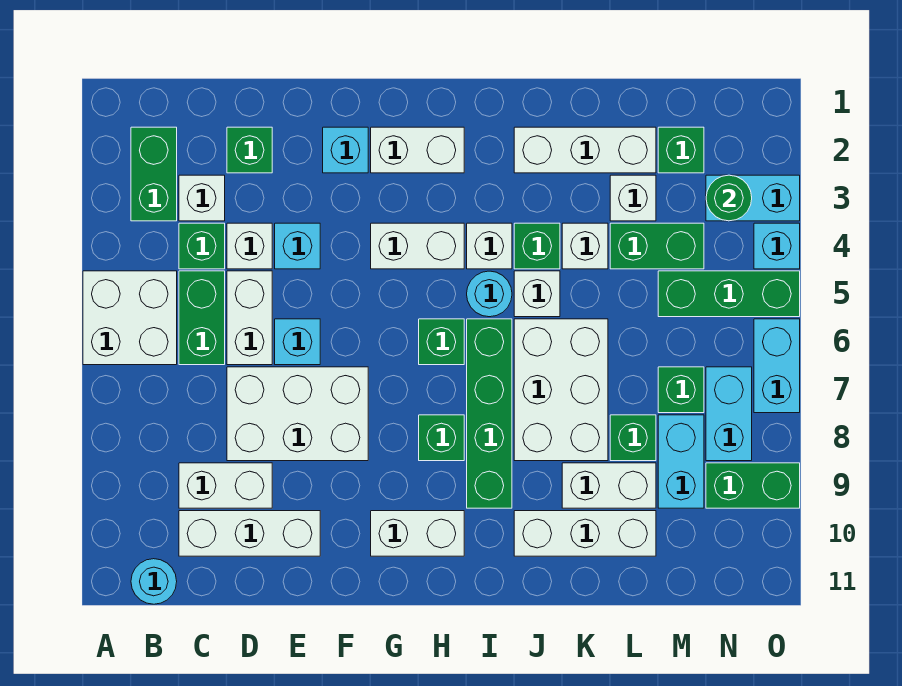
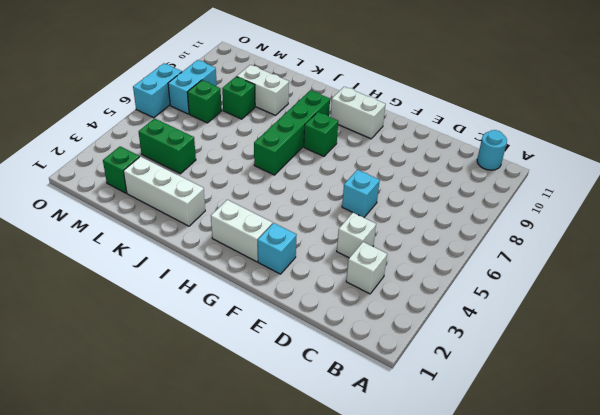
none -> white brick A5:B6 level 1
none -> green brick B2:B3 level 1
none -> green brick C4 level 1
none -> green brick C5:C6 level 1

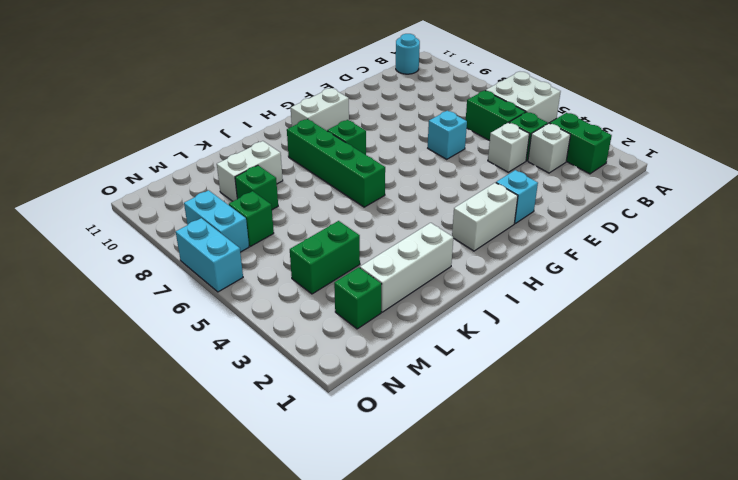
none -> white brick C9:D9 level 1
none -> white brick C10:E10 level 1
none -> green brick D2 level 1
none -> white brick D5:D6 level 1

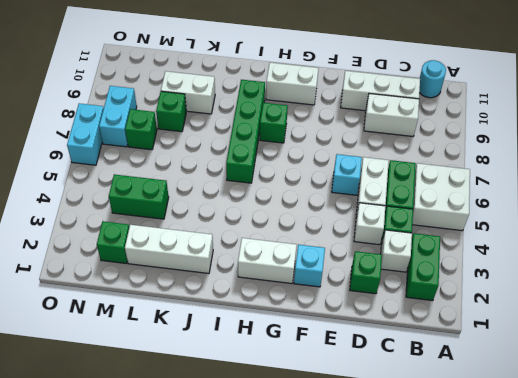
none -> white brick D7:F8 level 1
none -> cyan brick E4 level 1
none -> white brick G4:H4 level 1
none -> green brick H6 level 1

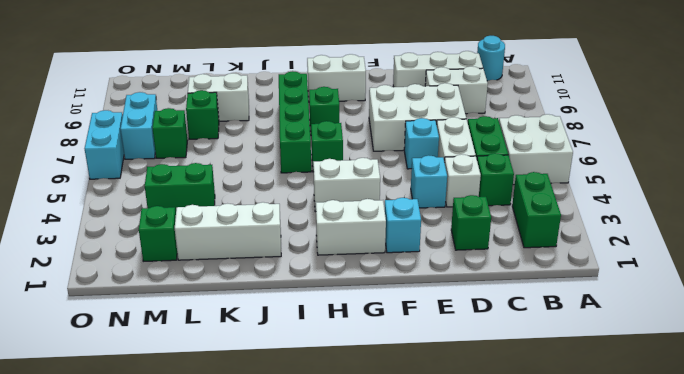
none -> white brick C3 level 1
none -> white brick I4 level 1
none -> cyan round brick I5 level 1
none -> green brick J4 level 1

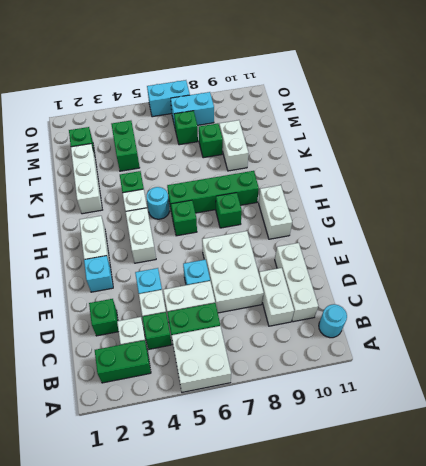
none -> white brick J5 level 1
none -> white brick J6:K8 level 1
none -> white brick J10:L10 level 1
none -> white brick K4 level 1

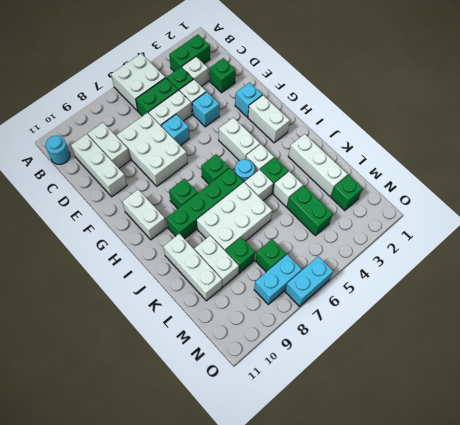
none -> white brick L3 level 1
none -> green brick M5:O5 level 1
none -> cyan brick M8:M9 level 1
none -> cyan brick N3:O3 level 1

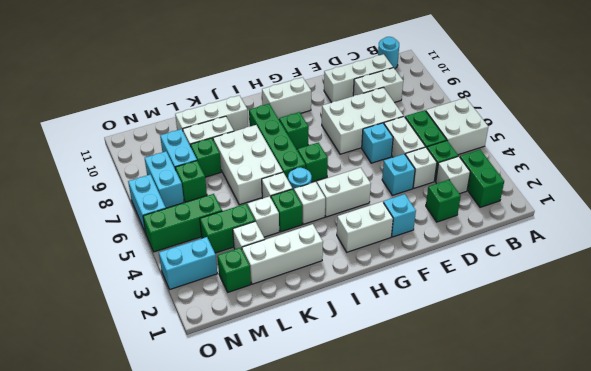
none -> green brick N9:O9 level 1
none -> cyan brick O4 level 1
none -> green round brick N3 level 2

